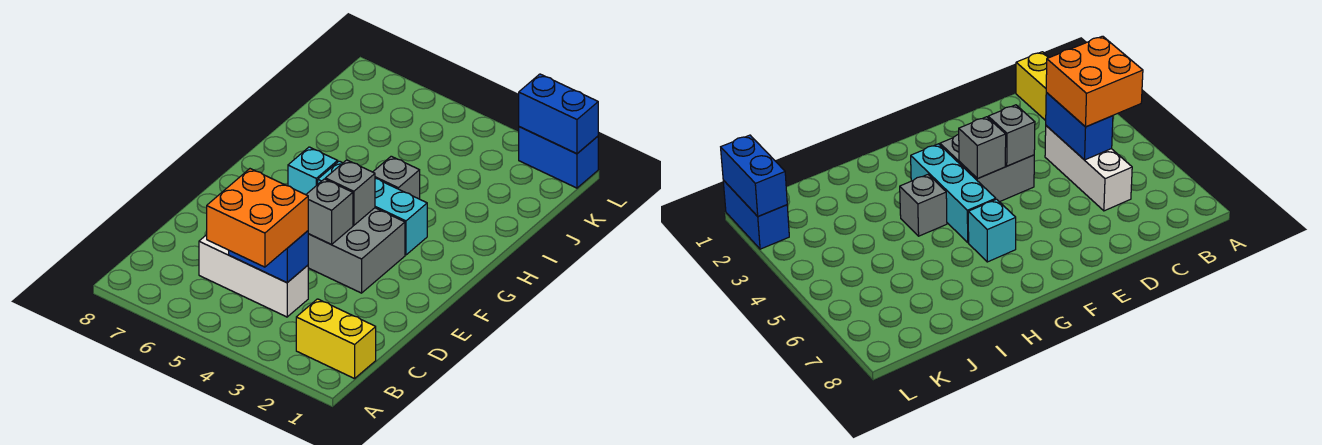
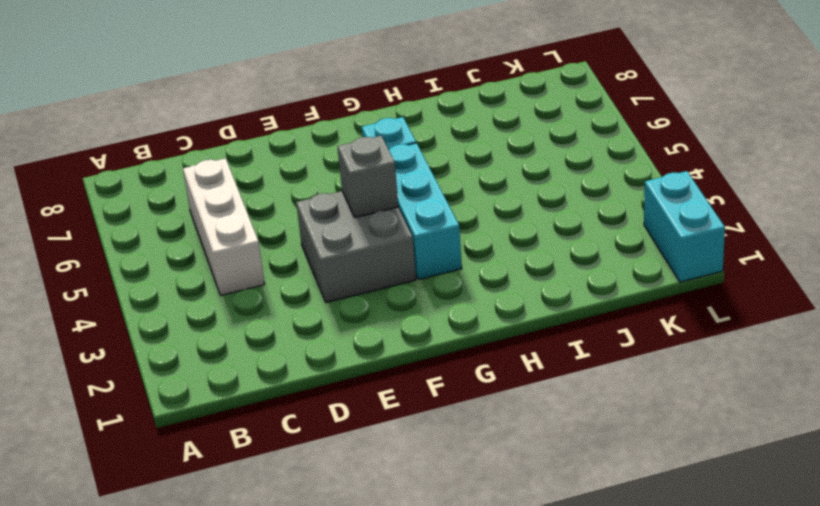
cyan brick L1:L2 level 1 -> blue brick L1:L2 level 1
none -> yellow brick B1:B2 level 1
none -> grey brick H4 level 1
none -> blue brick C4:C5 level 2

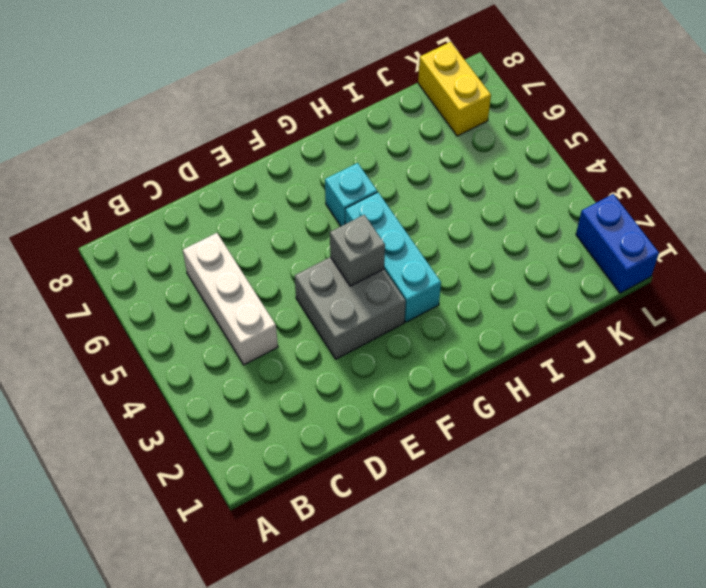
yellow brick K7:K8 level 1 -> yellow brick B1:B2 level 1
none -> grey brick H4 level 1
none -> blue brick C4:C5 level 2
none -> grey brick E4 level 2

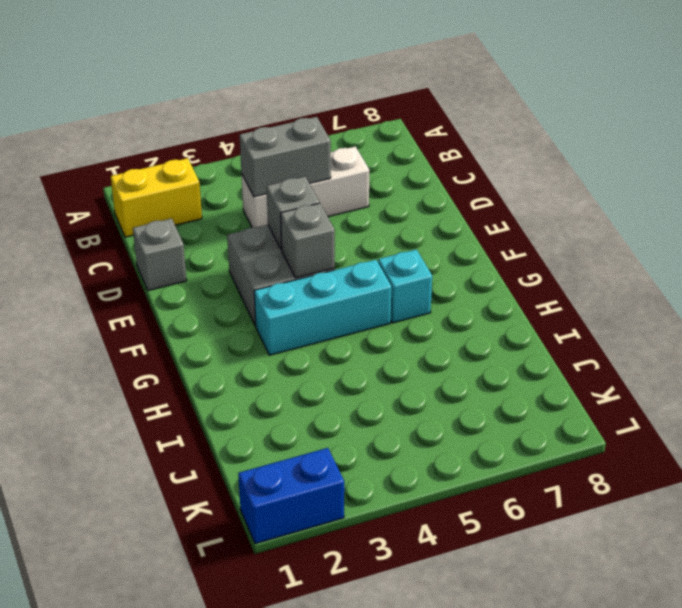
grey brick C4:C5 level 2 -> blue brick C4:C5 level 2
grey brick D1 level 1 -> grey brick H4 level 1
none -> blue brick L1:L2 level 2
none -> orange brick B4:C5 level 3

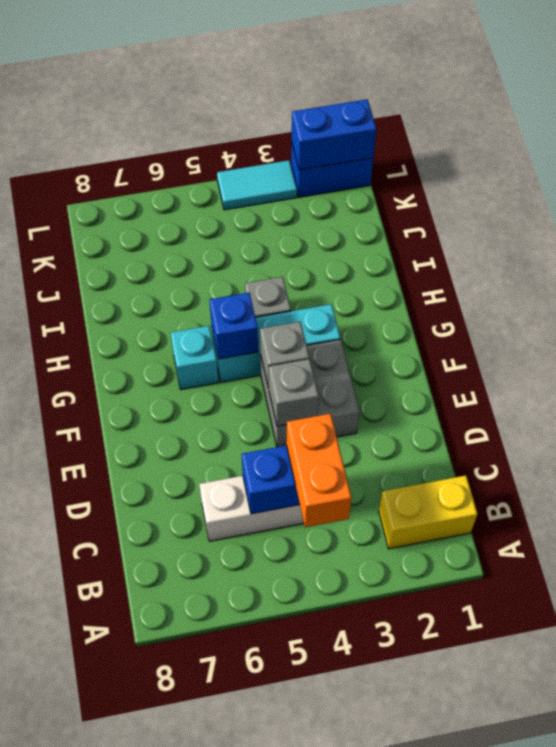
orange brick B4:C4 level 3 -> orange brick B4:C5 level 3
blue brick G5 level 2 -> none
cyan tile L3:L4 level 1 -> none

